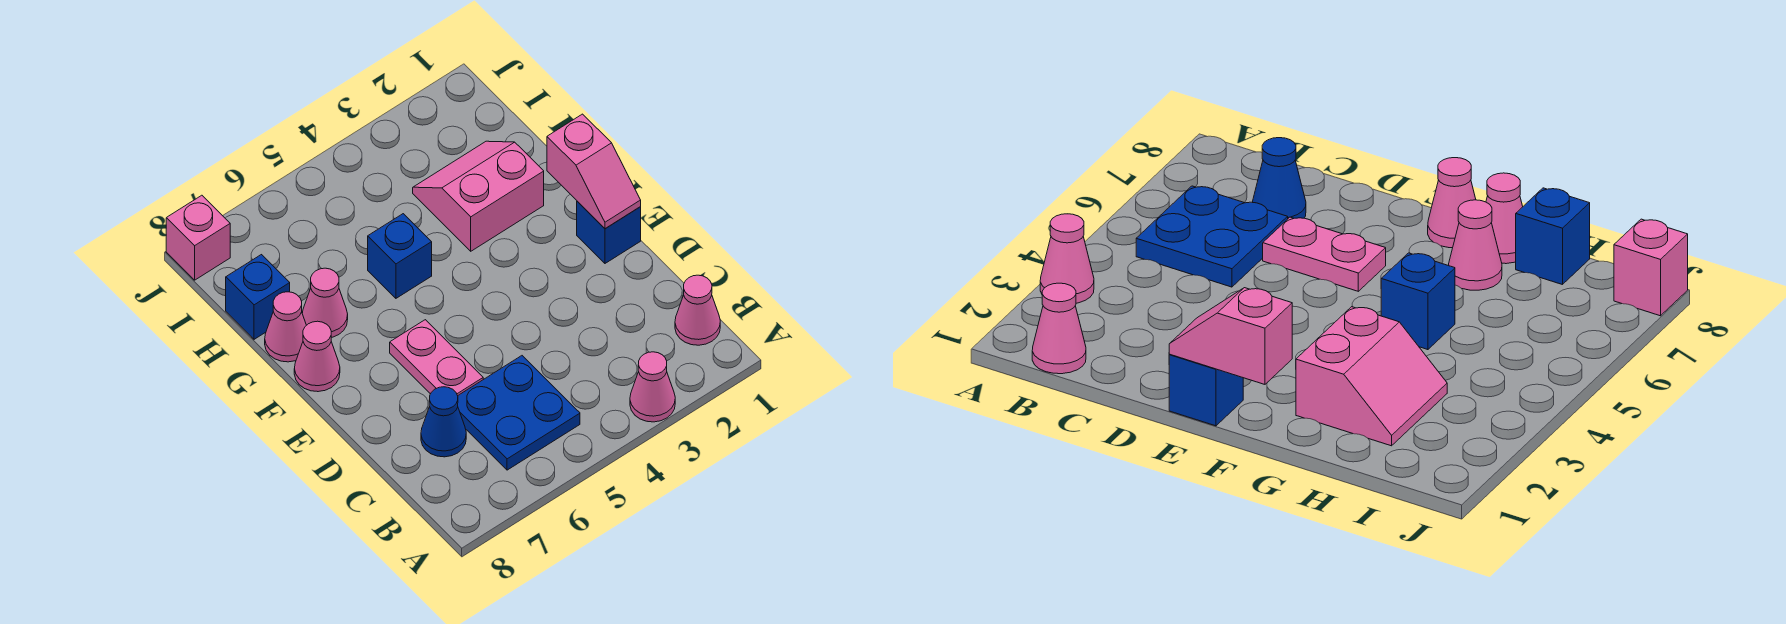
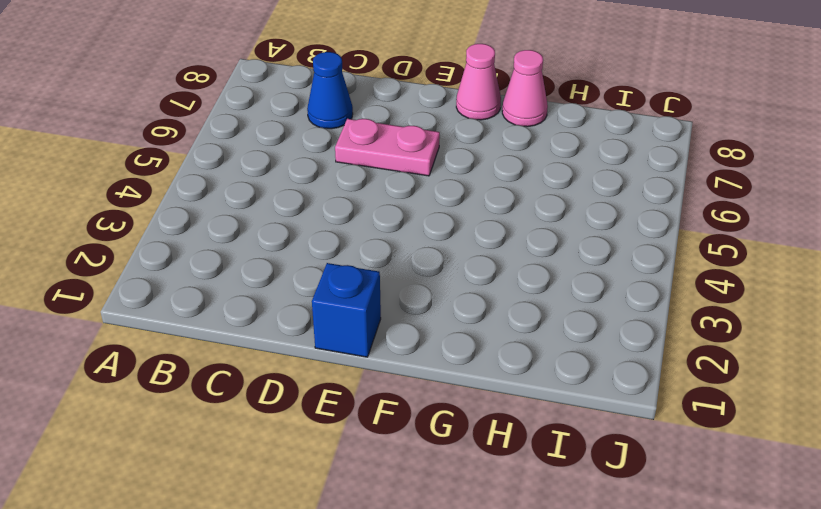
none -> pink cone A3 level 1
none -> pink cone B1 level 1
none -> blue plate B5:C6 level 1

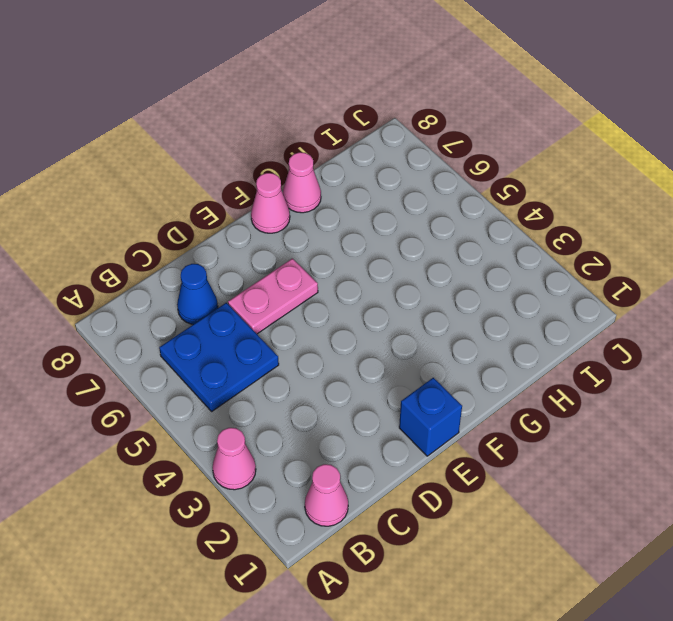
none -> pink slope G2:H3 level 1 top G
none -> blue brick G5 level 1
none -> pink cone G7 level 1

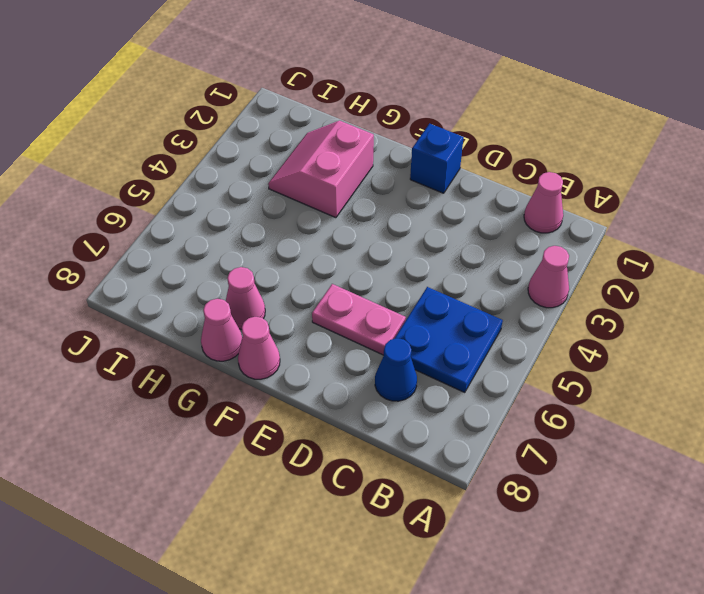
none -> blue brick G5 level 1
none -> blue brick H8 level 1
none -> pink brick J8 level 1

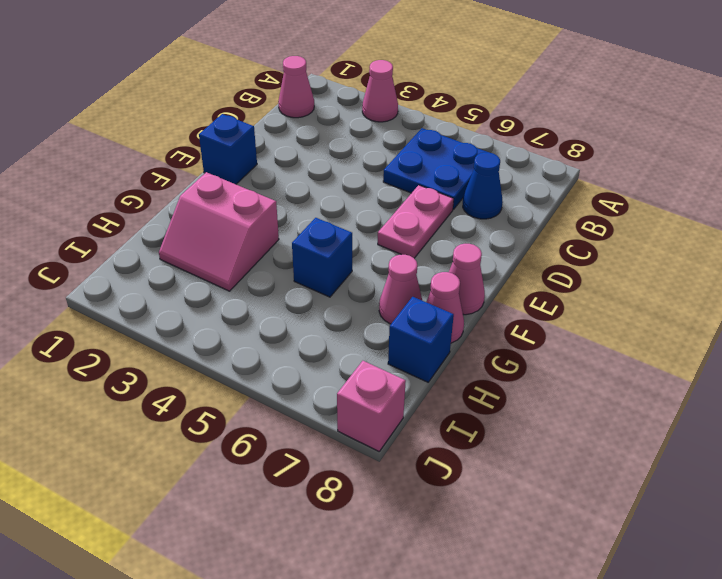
none -> pink slope E1:F1 level 2 top F

